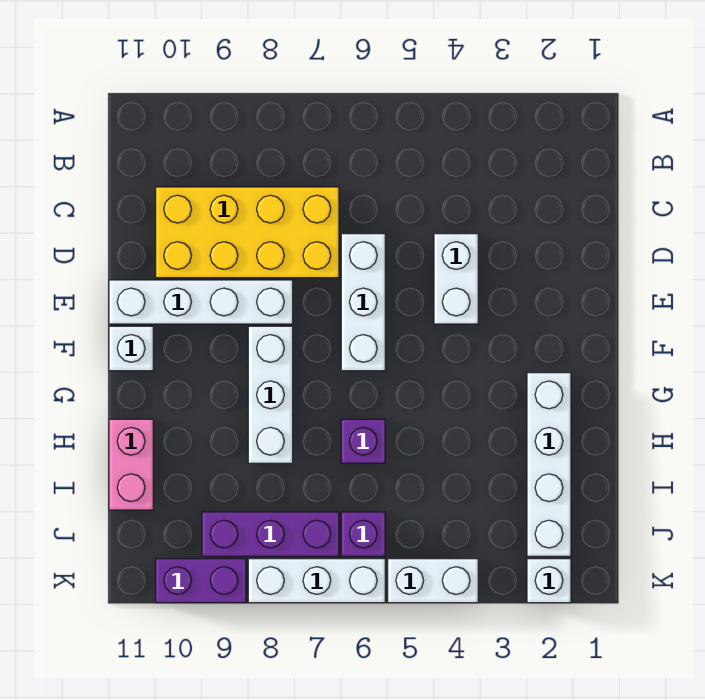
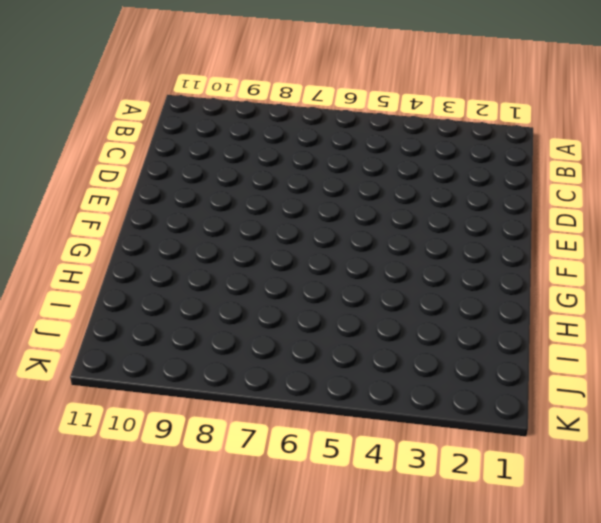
none -> yellow brick C7:D10 level 1
none -> white brick D4:E4 level 1
none -> white brick D6:F6 level 1

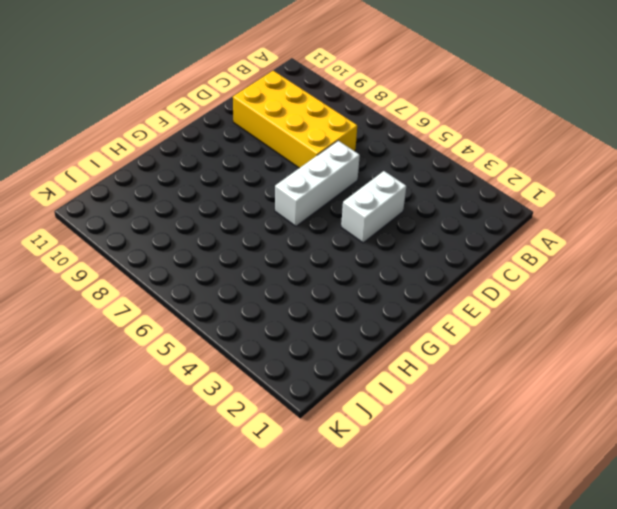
none -> white brick E8:E11 level 1
none -> white brick F8:H8 level 1
none -> white brick F11 level 1

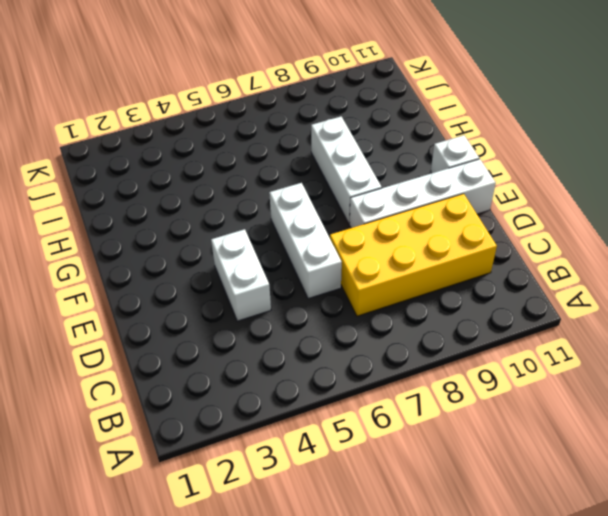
none -> white brick G2:J2 level 1
none -> purple brick H6 level 1
none -> pink brick H11:I11 level 1

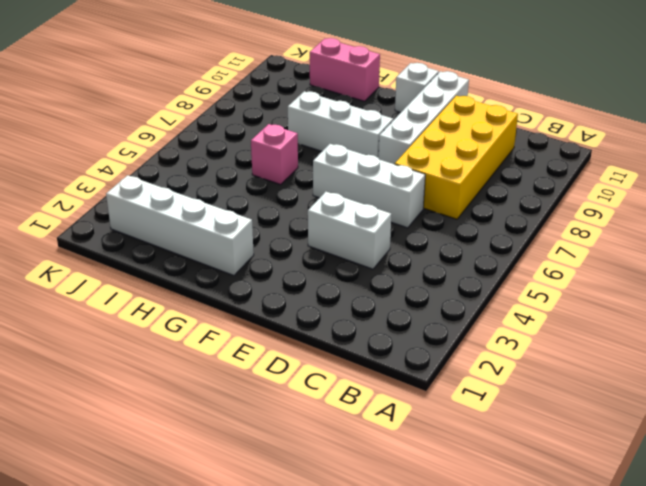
pink brick H6 level 1 -> purple brick H6 level 1
none -> purple brick J6 level 1
none -> purple brick J7:J9 level 1
none -> white brick K2 level 1

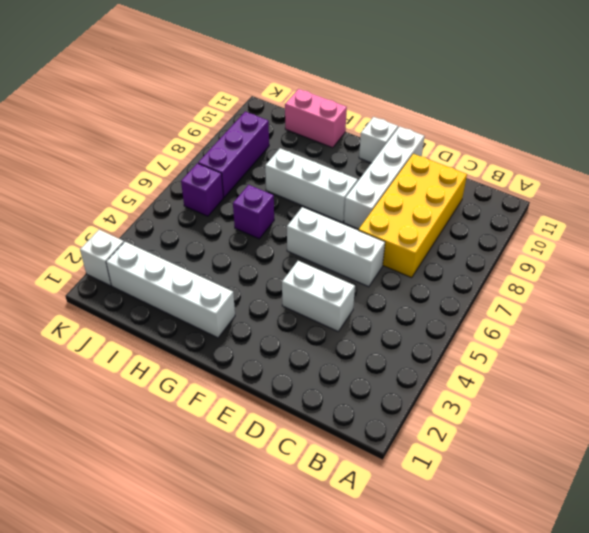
none -> white brick K4:K5 level 1
none -> white brick K6:K8 level 1
none -> purple brick K9:K10 level 1

